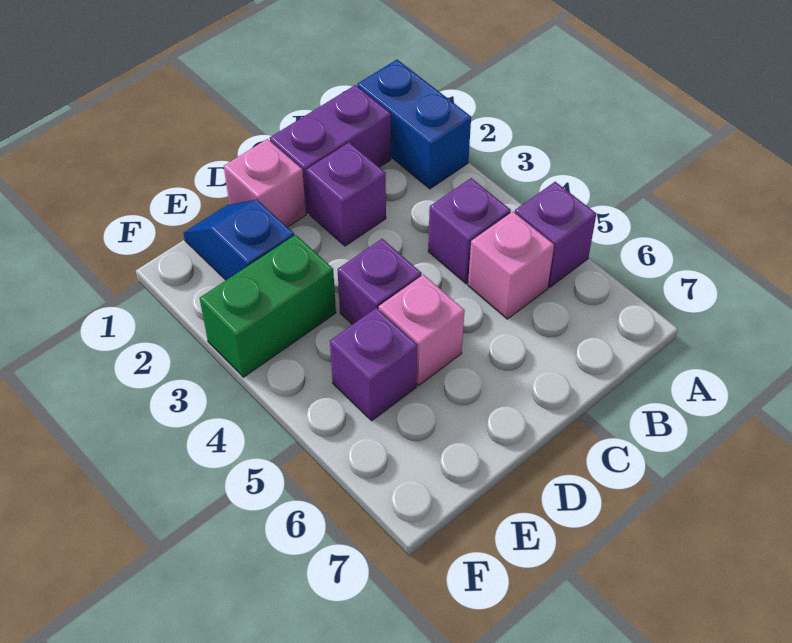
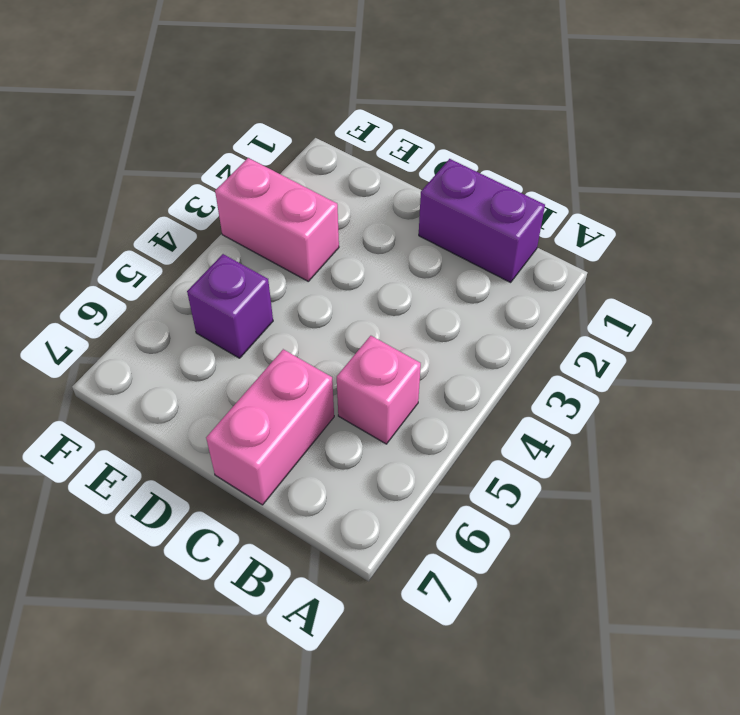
pink brick C6:C7 level 1 -> none
pink brick E3:F3 level 1 -> green brick E3:F3 level 1
none -> blue brick A1:A2 level 1
none -> purple brick A5 level 1
none -> purple brick B4 level 1

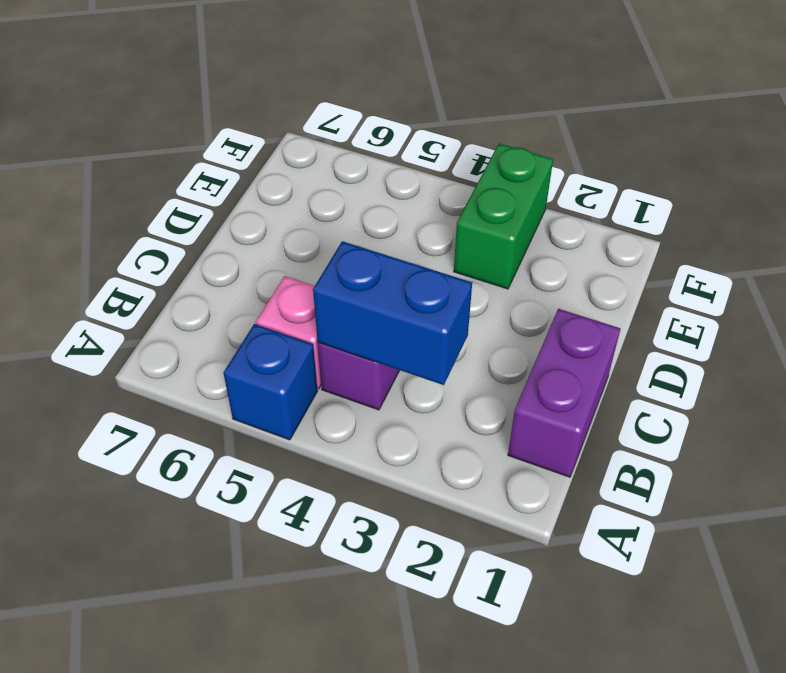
blue brick A5 level 1 -> purple brick A5 level 1
blue brick B3:B4 level 2 -> blue brick A1:A2 level 1
none -> purple brick C2 level 1
none -> pink brick D1 level 1
none -> purple brick D4 level 1

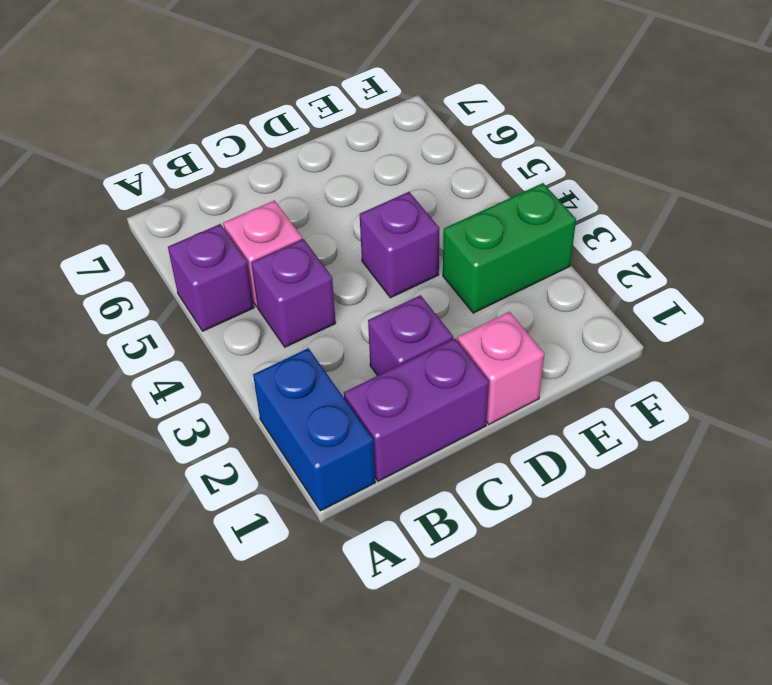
none -> pink brick D5 level 1
none -> blue slope E1:E2 level 1 top 2
none -> purple brick E5 level 1

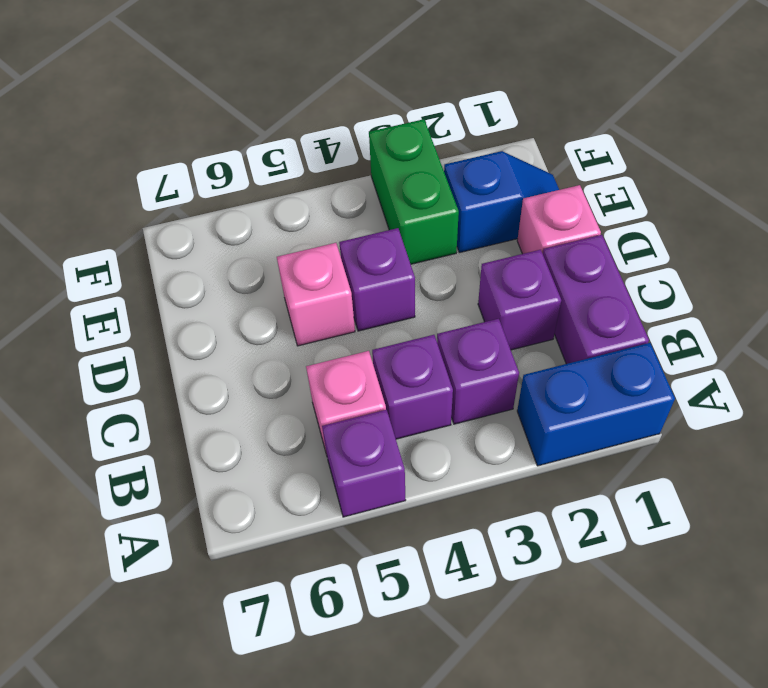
purple brick B3 level 1 -> purple brick E5 level 1

